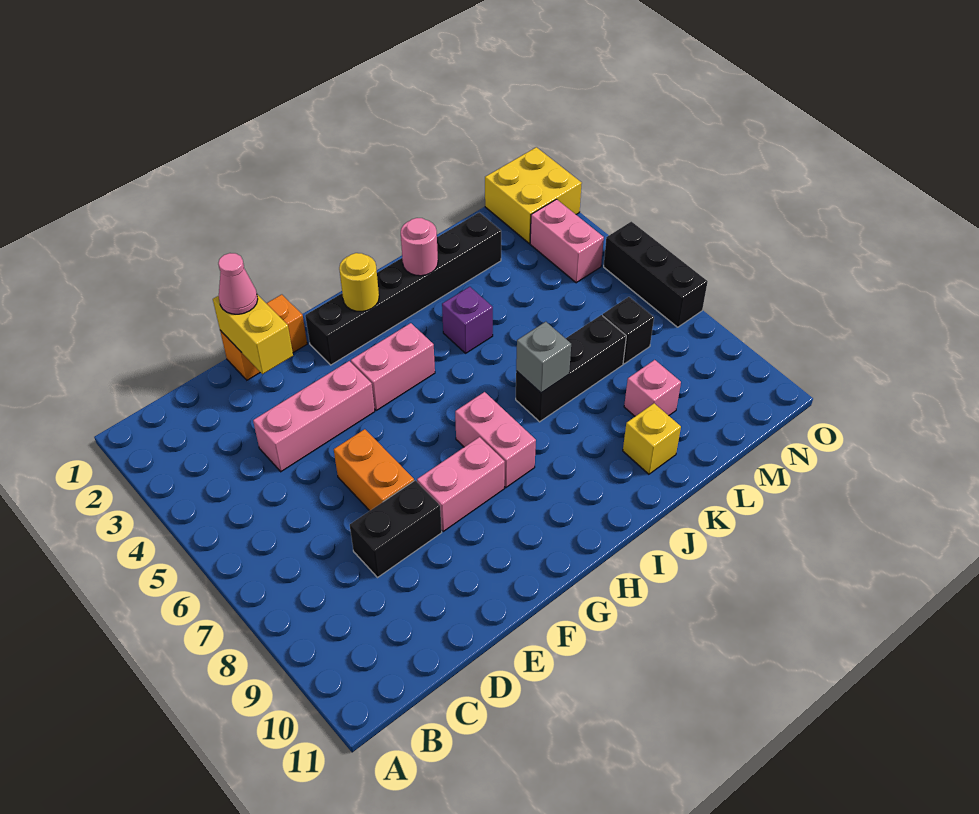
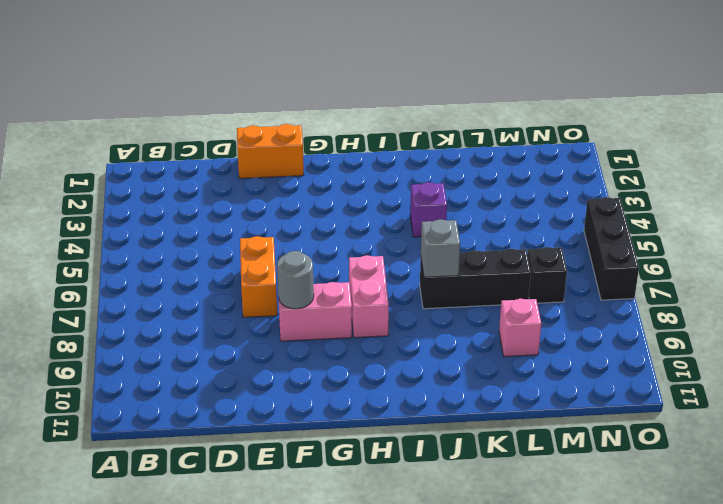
grey round brick F8 level 2 -> none
none -> pink brick D4:F4 level 1
none -> black brick D8:E8 level 1
none -> black brick G2:L2 level 1

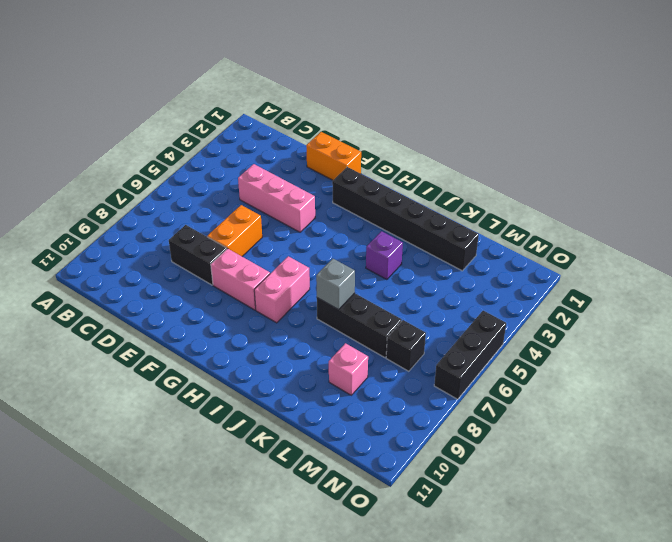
none -> pink brick G4:H4 level 1
none -> yellow brick K10 level 1
none -> yellow brick N1:O2 level 1

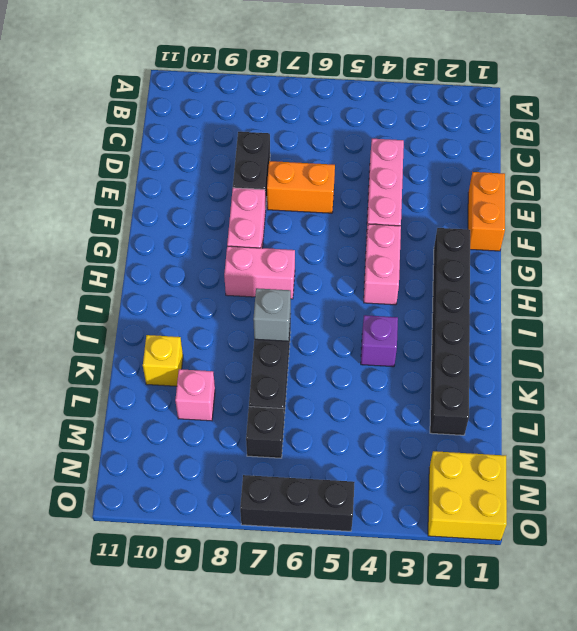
none -> pink brick N3:N4 level 1
none -> yellow brick E1:E2 level 2
none -> yellow round brick H2 level 2

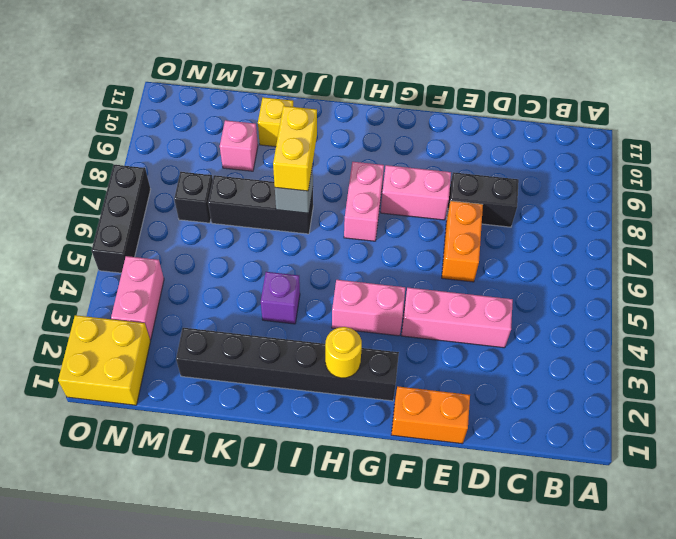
yellow brick J7:J8 level 3 -> yellow brick E1:E2 level 2
none -> pink round brick J2 level 2
none -> pink cone E1 level 3

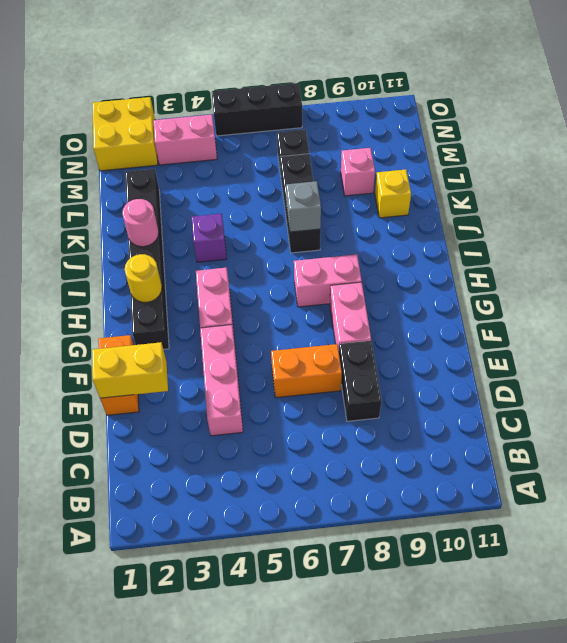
none -> pink cone E1 level 3

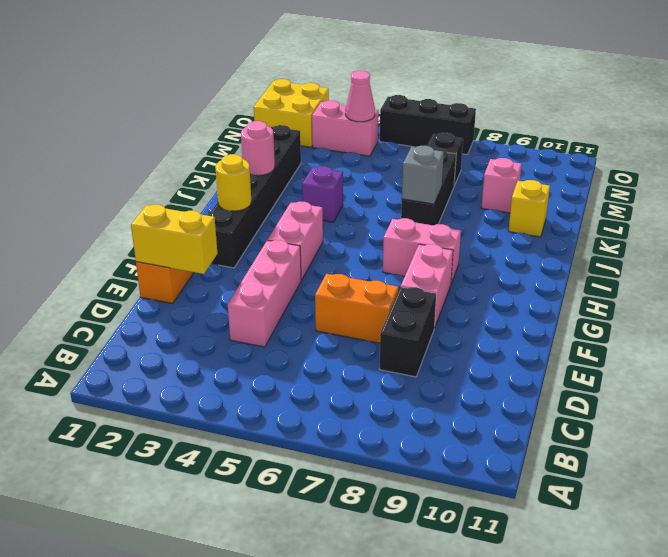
pink cone N4 level 2 -> pink cone E1 level 3

